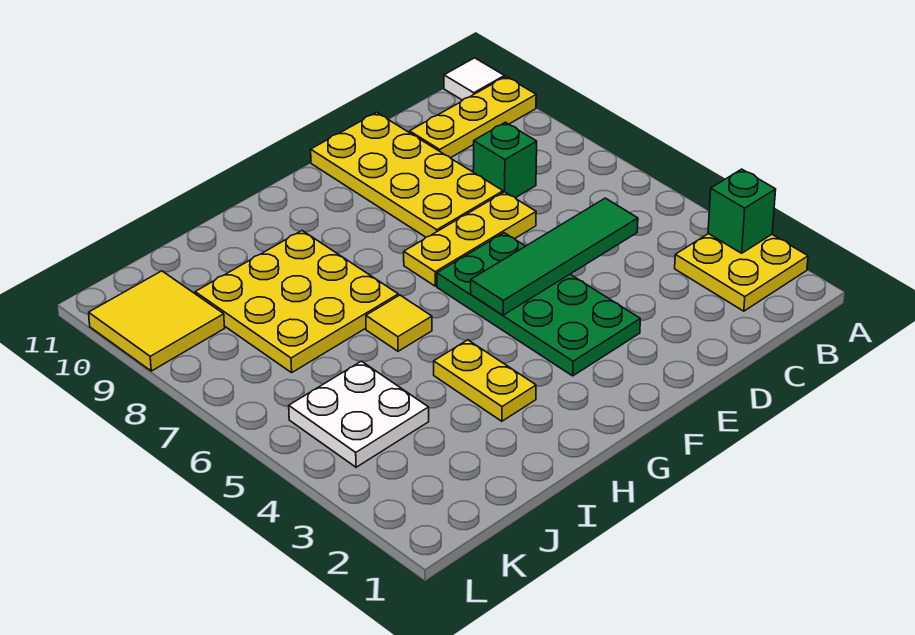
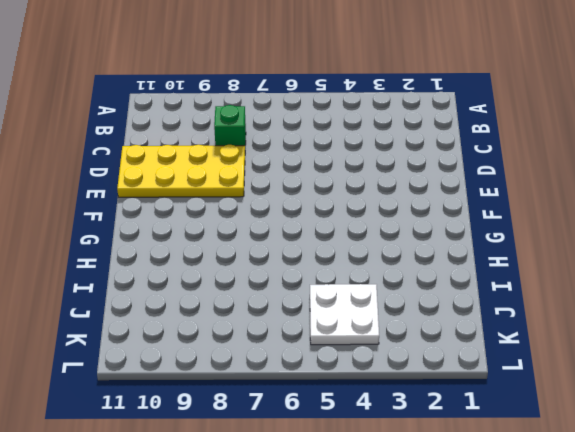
none -> yellow plate A2:B3 level 1
none -> yellow plate A10:C10 level 1
none -> white tile A11 level 1

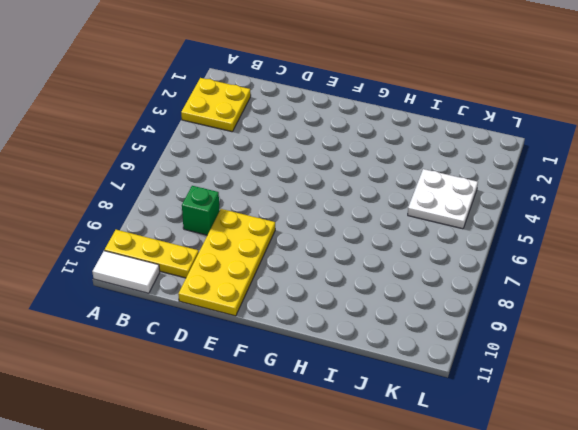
white tile A11:B11 level 1 -> white tile A11 level 1
none -> yellow plate D7:F7 level 1
none -> green plate E3:F6 level 1
none -> yellow plate H3:H4 level 1

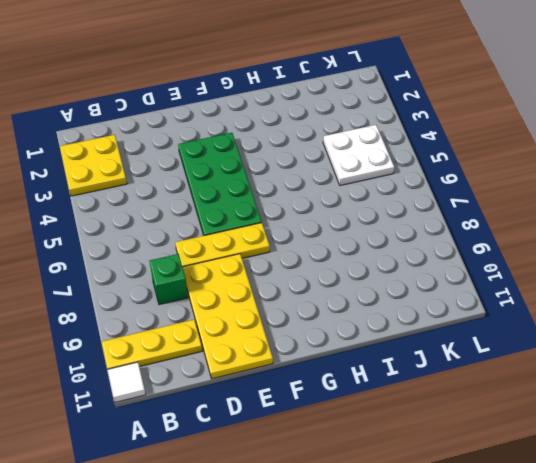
none -> yellow plate H3:H4 level 1
none -> yellow tile H6 level 1
none -> yellow plate H7:J9 level 1

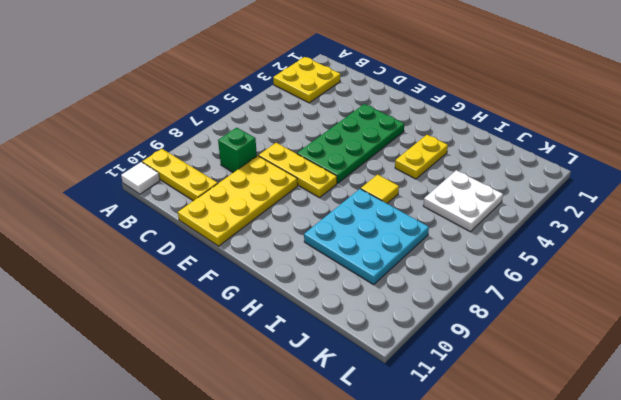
cyan plate H7:J9 level 1 -> yellow plate H7:J9 level 1
none -> yellow tile K9:L10 level 1
none -> green brick A3 level 2
none -> green tile C5:F5 level 2

